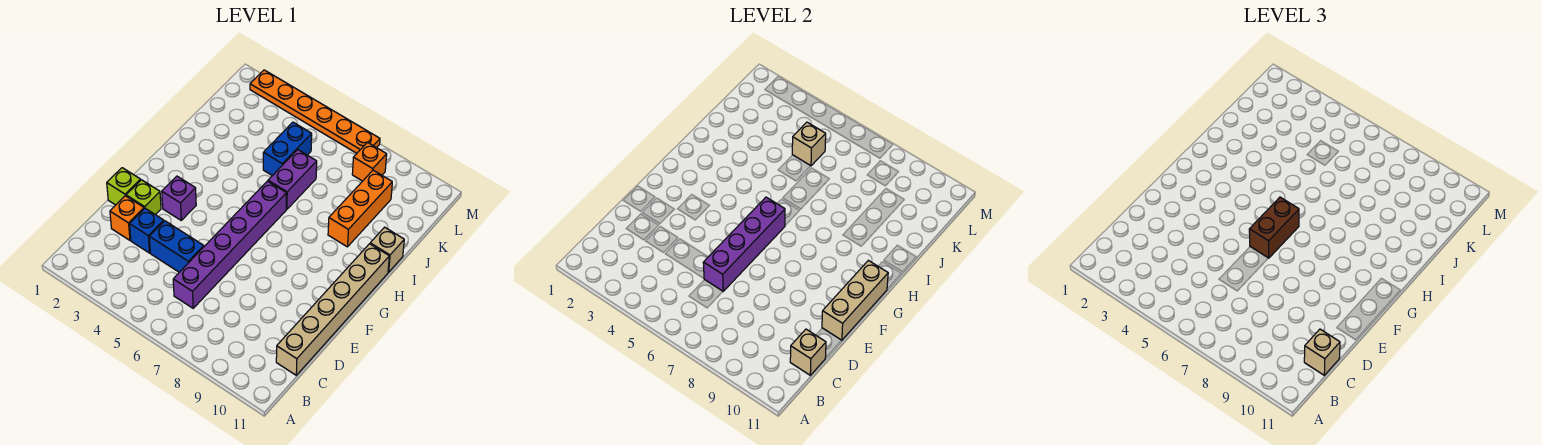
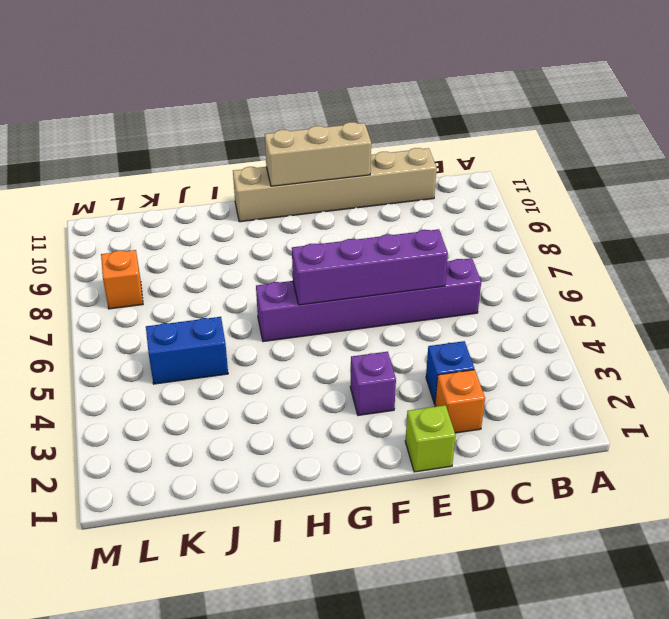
none -> blue brick D4:D5 level 1
none -> lime brick E2 level 1
none -> purple brick I6:J6 level 1

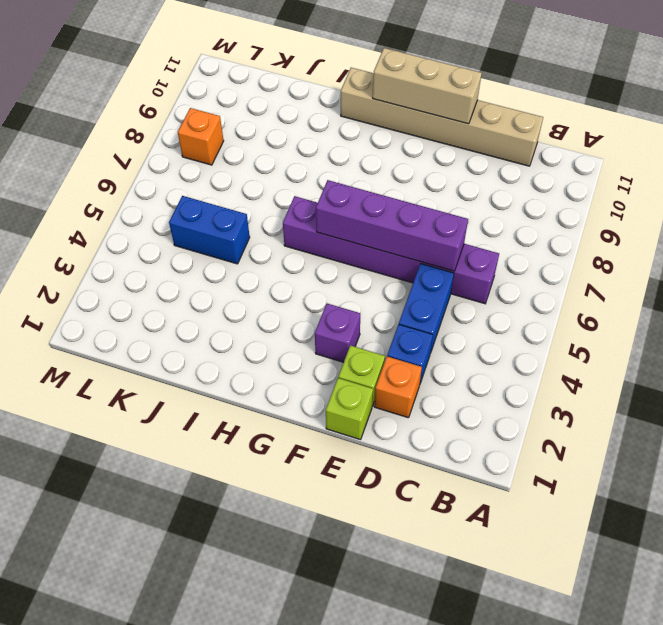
none -> purple brick I6:J6 level 1
none -> orange brick I9:K9 level 1
none -> tan brick I11 level 1

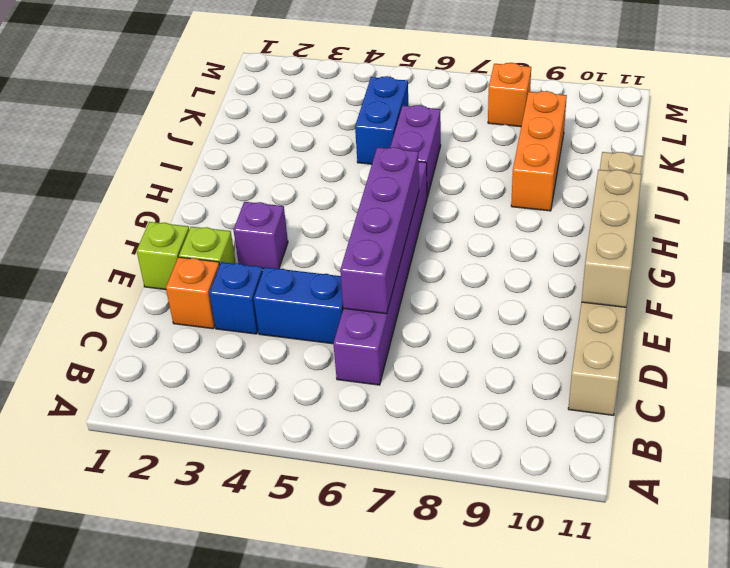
none -> orange plate M2:M7 level 1
none -> tan brick C11 level 2
none -> tan brick K5 level 2

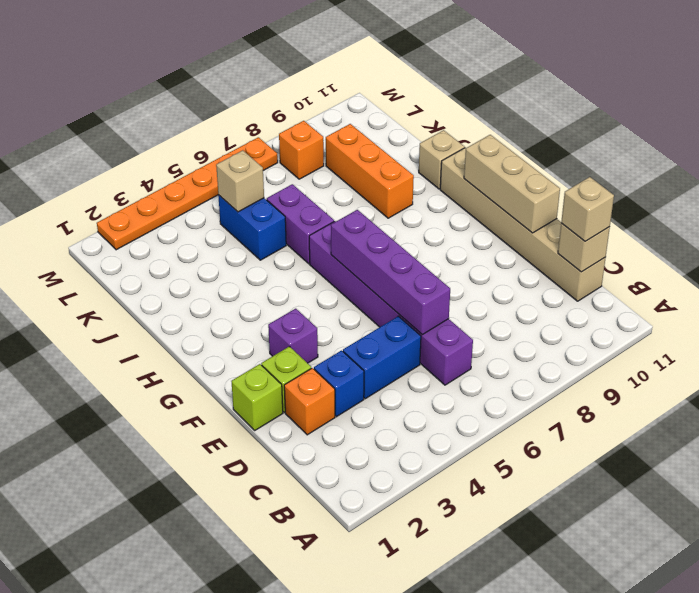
none -> brown brick F6:G6 level 3

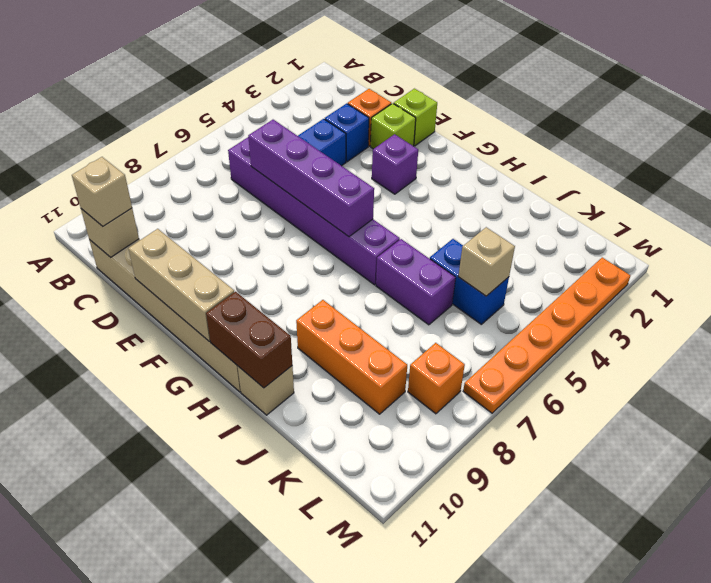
brown brick H11:I11 level 2 -> brown brick F6:G6 level 3

